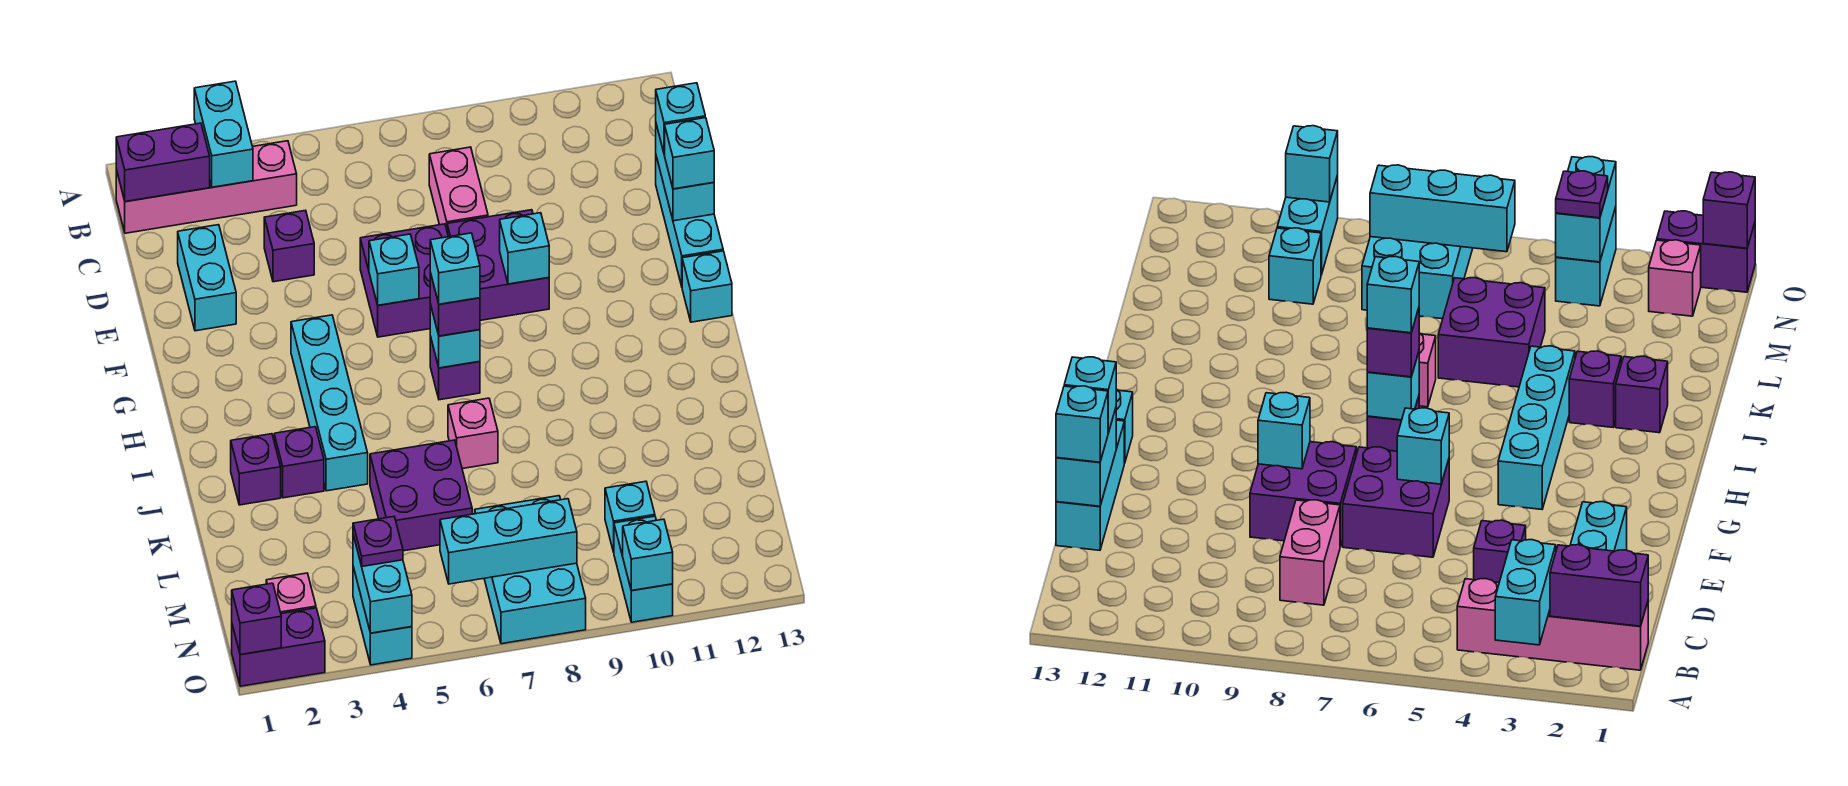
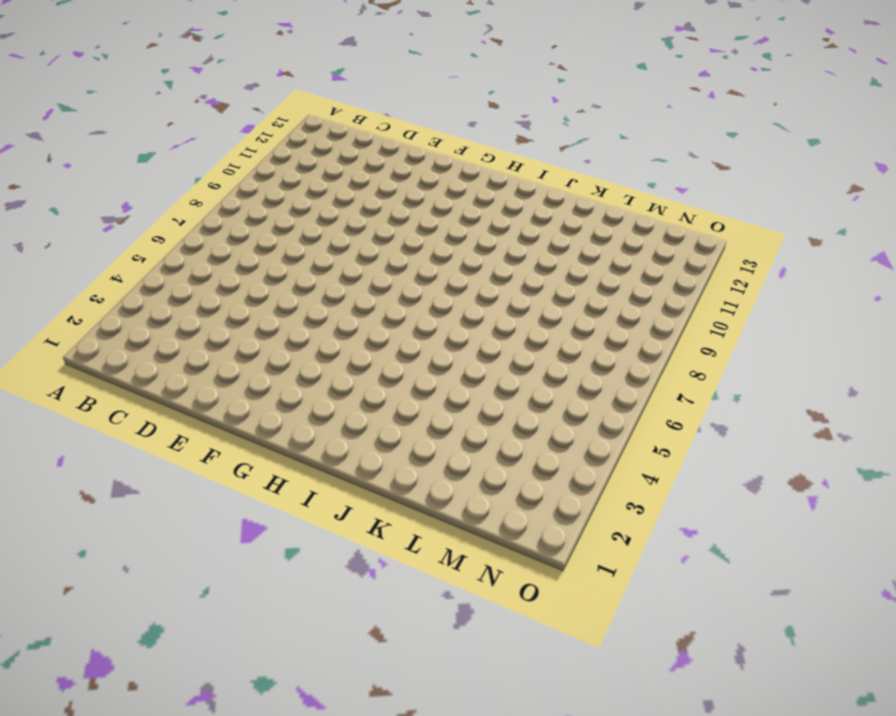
none -> pink brick B1:B4 level 1
none -> pink brick C8:D8 level 1
none -> cyan brick D2:E2 level 1
none -> purple brick D4 level 1

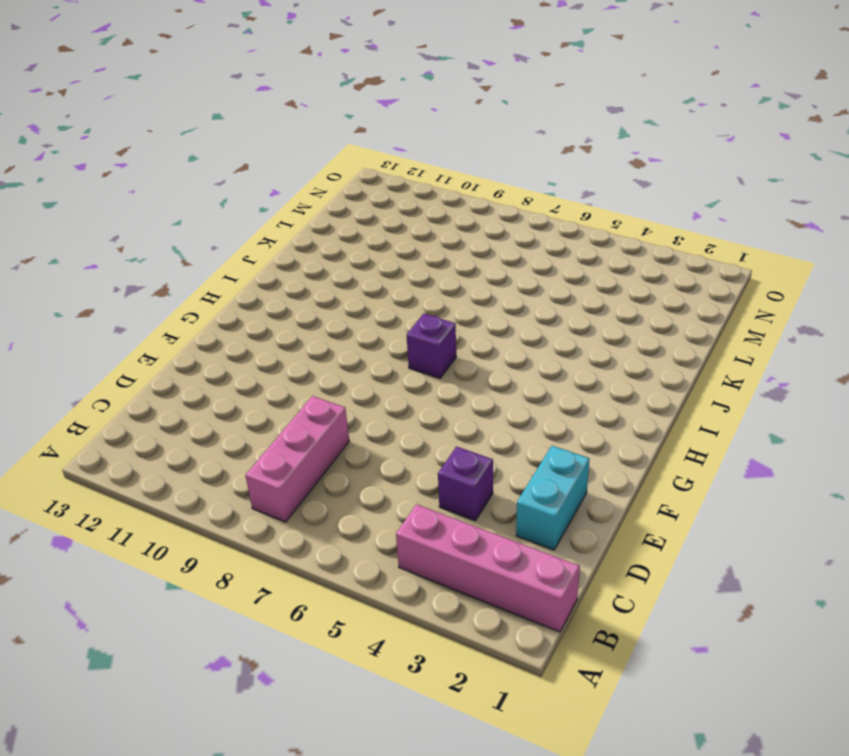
pink brick B8:D8 level 1 -> pink brick C8:D8 level 1
none -> cyan brick D13:F13 level 1
none -> purple brick E6:F7 level 1
none -> purple brick E8:F9 level 1
none -> cyan brick G4:J4 level 1

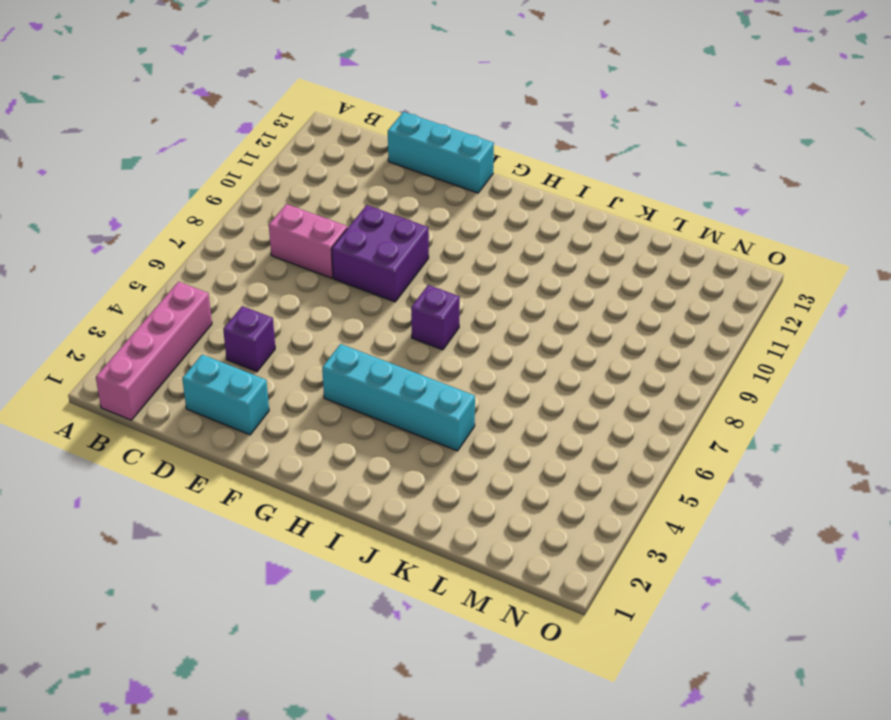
none -> purple brick E6:F7 level 1
none -> cyan brick G13 level 1
none -> purple brick J2 level 1
none -> purple brick J3 level 1

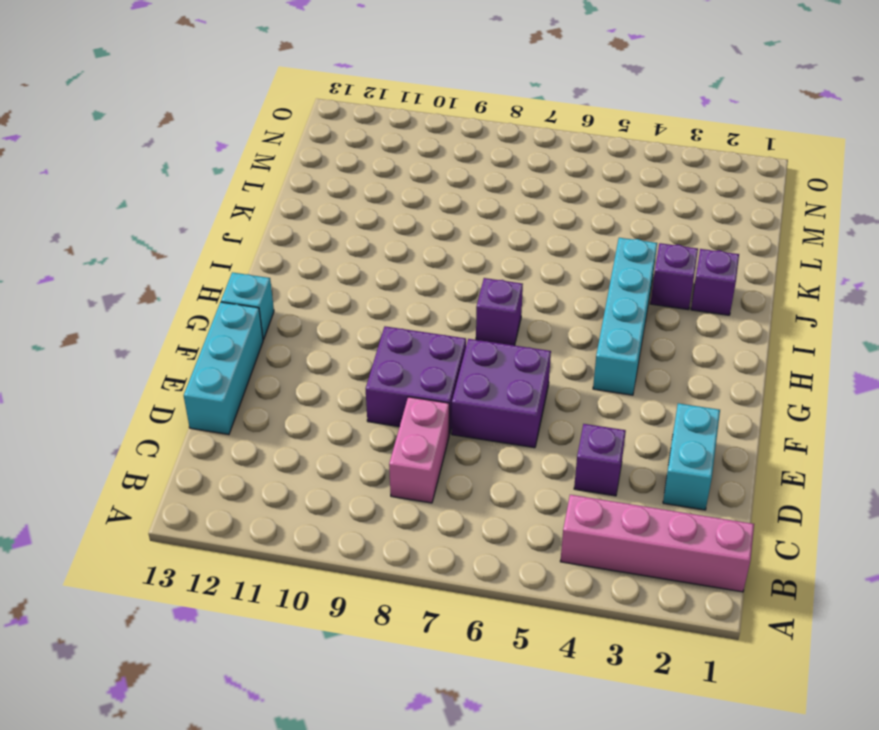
none -> pink brick J7 level 1
none -> purple brick K5:L6 level 1
none -> cyan brick M7:O8 level 1
none -> cyan brick M10 level 1

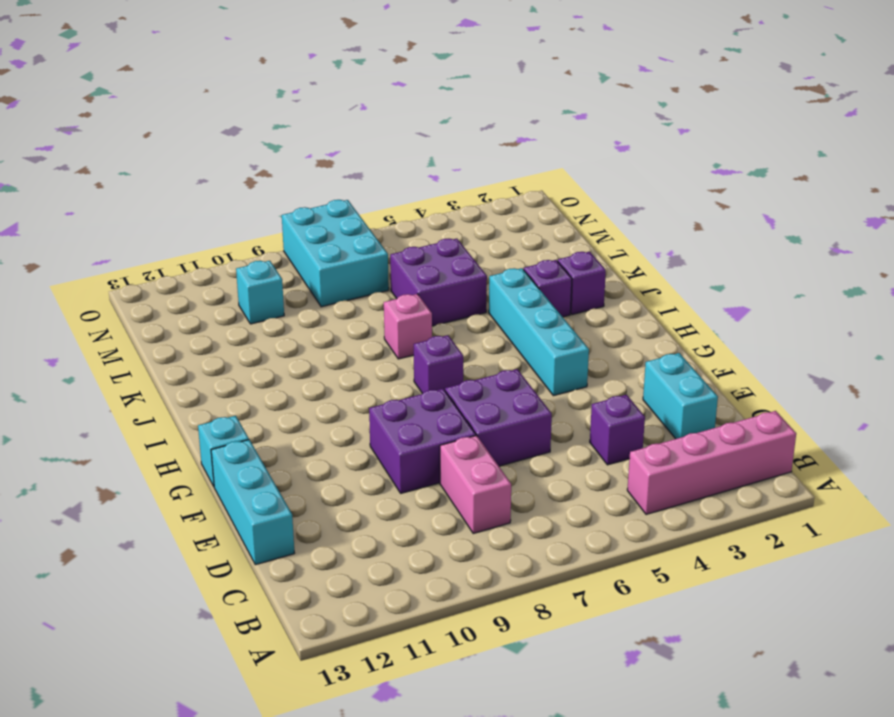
none -> pink brick N2 level 1
none -> cyan brick N4:O4 level 1
none -> cyan brick N10:O10 level 1
none -> purple brick O1:O2 level 1

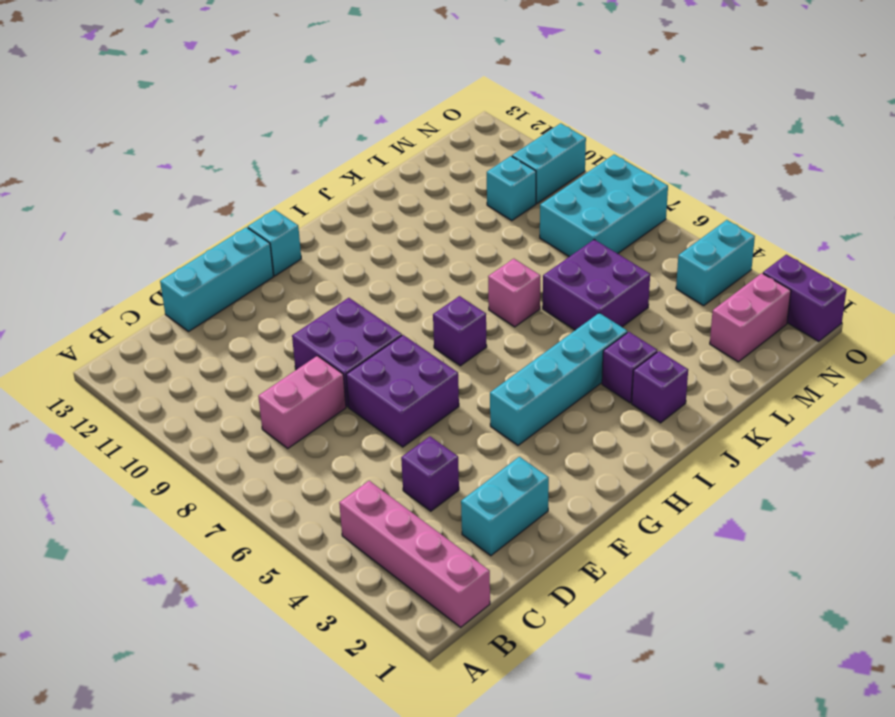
pink brick M2:N2 level 1 -> pink brick N2 level 1
none -> cyan brick A3:B3 level 2
none -> purple brick B1:B2 level 2
none -> cyan brick D13:E13 level 2
none -> cyan brick F6 level 2

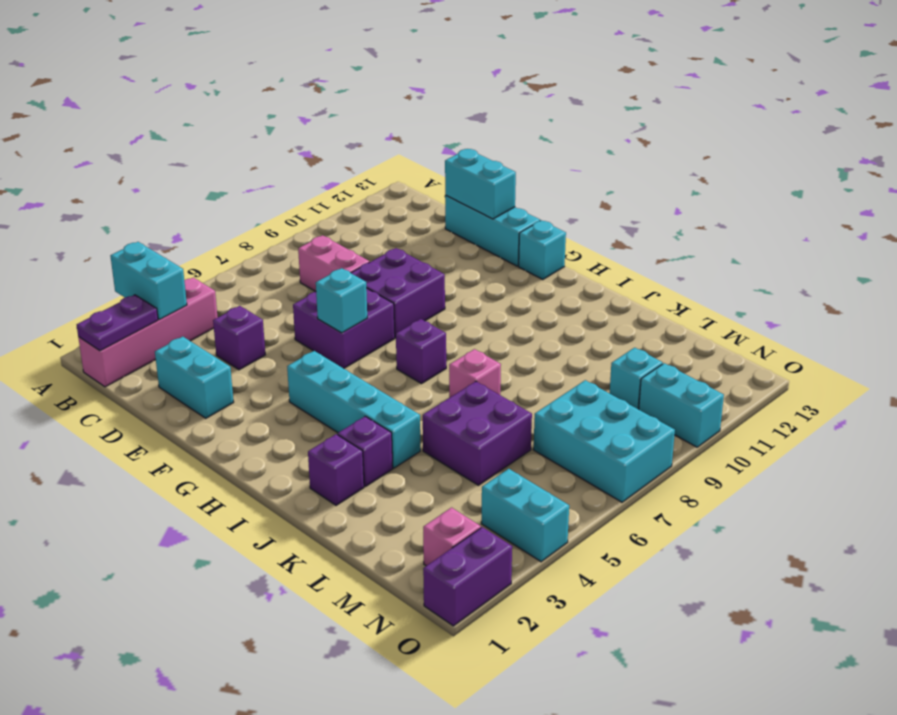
purple plate B1:B2 level 2 -> purple brick B1:B2 level 2
none -> cyan brick F9 level 2
none -> cyan brick H7 level 2
none -> cyan brick N4:O4 level 2
none -> cyan brick N6:N8 level 2

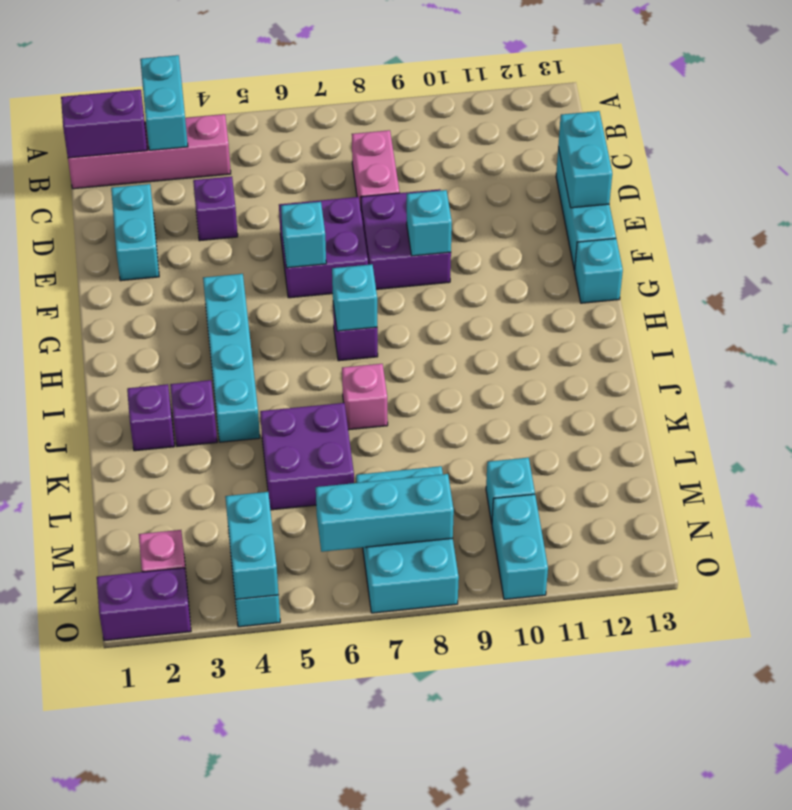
none -> purple brick O1 level 2
none -> cyan brick O10 level 2
none -> cyan brick D13 level 3
none -> cyan brick E13 level 3

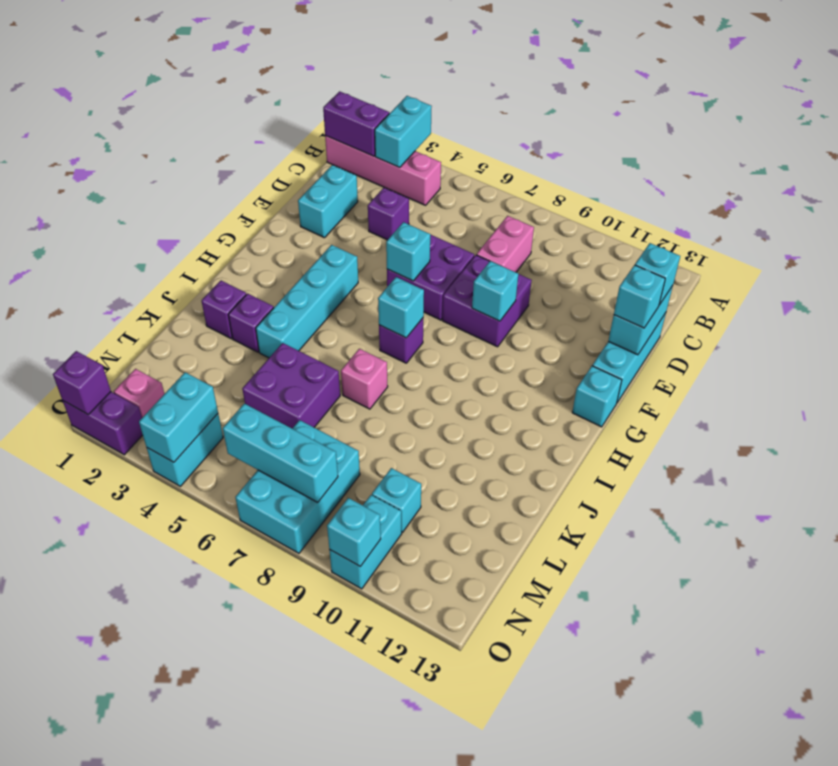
none -> purple brick H7 level 3
none -> purple plate N4 level 3
none -> cyan brick H7 level 4

